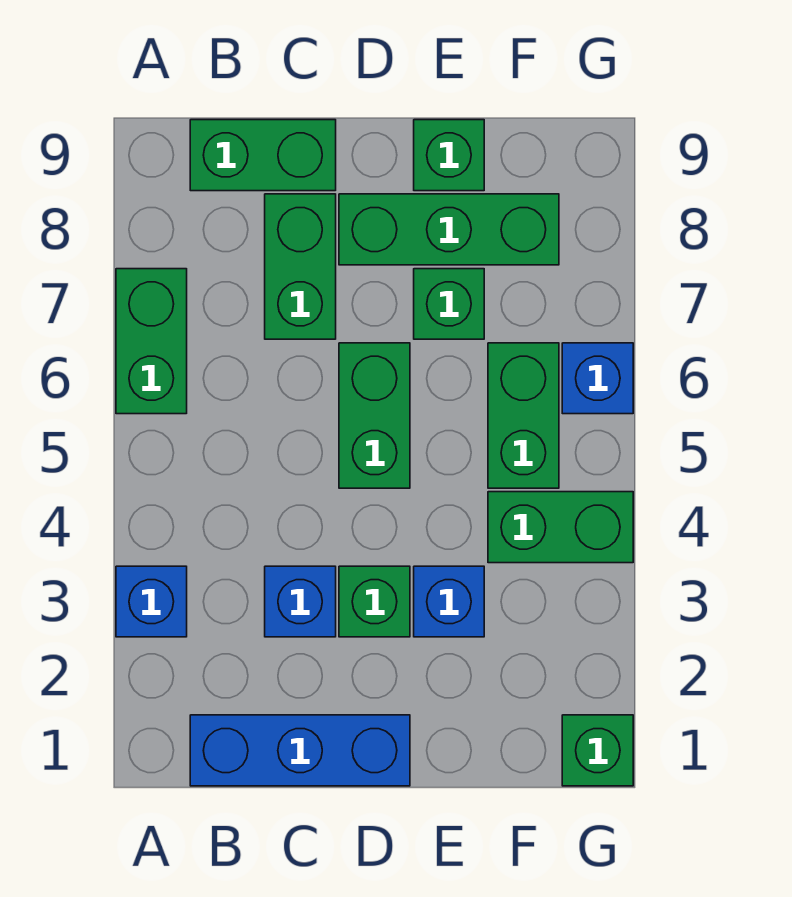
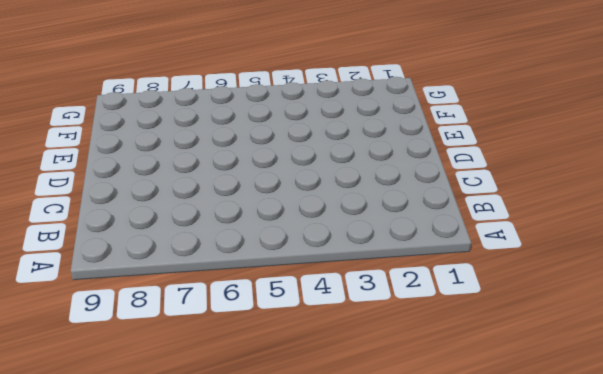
none -> blue brick A3 level 1
none -> green brick A6:A7 level 1
none -> blue brick B1:D1 level 1

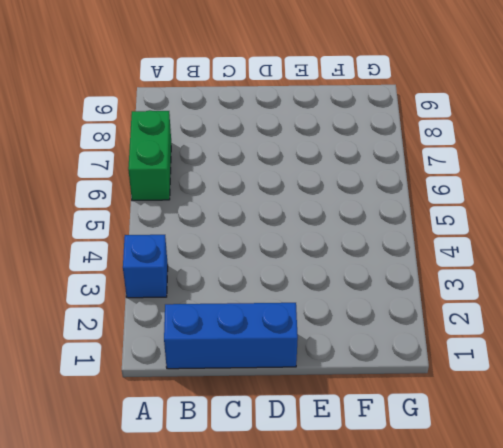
none -> green brick B9:C9 level 1
none -> blue brick C3 level 1
none -> green brick C7:C8 level 1

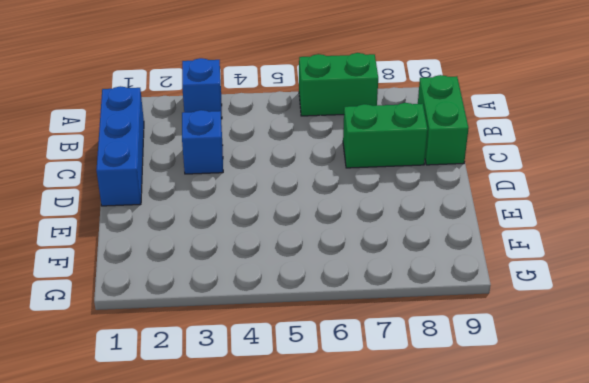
none -> green brick D3 level 1
none -> green brick D5:D6 level 1
none -> green brick D8:F8 level 1

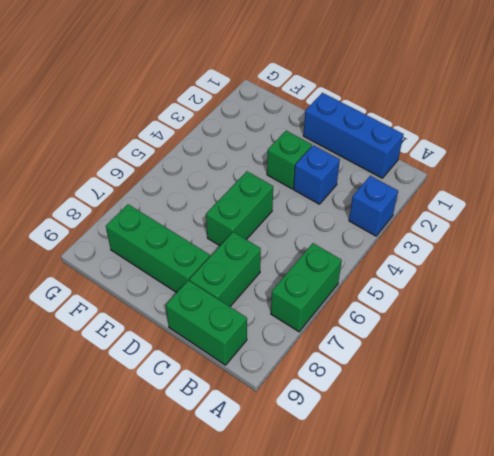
none -> blue brick E3 level 1
none -> green brick E7 level 1
none -> green brick E9 level 1

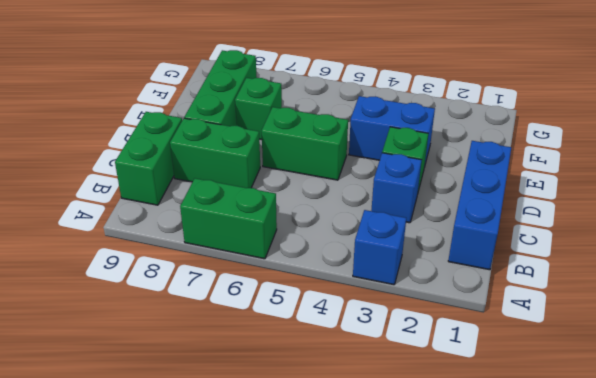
blue brick E3:E4 level 1 -> blue brick E3 level 1
none -> green brick E9 level 1
none -> green brick F4:G4 level 1
none -> green brick F5:F6 level 1

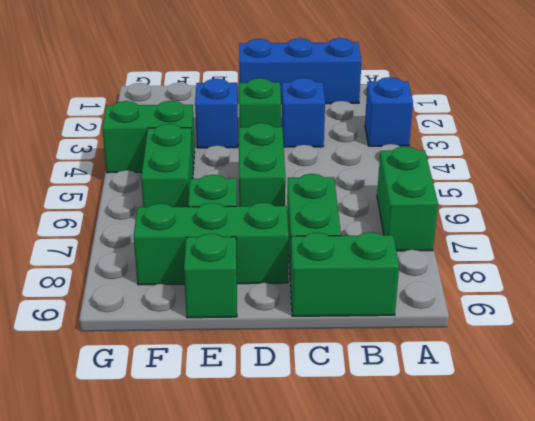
none -> green brick G1 level 1
none -> blue brick G6 level 1

